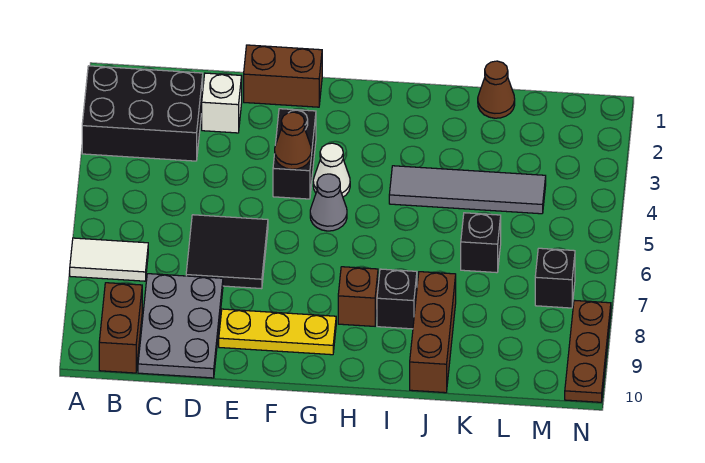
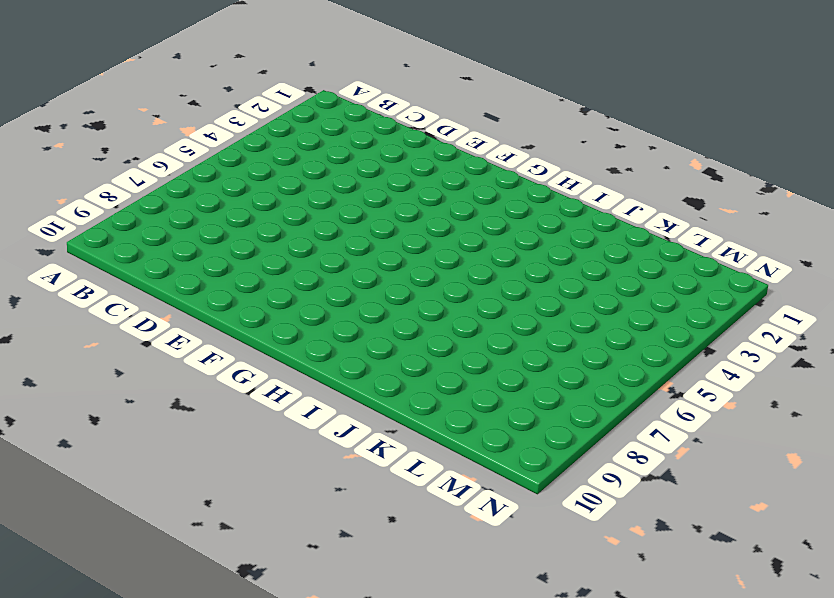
none -> black brick A2:C3 level 1
none -> white tile A7:B7 level 1
none -> brown brick B9:B10 level 1

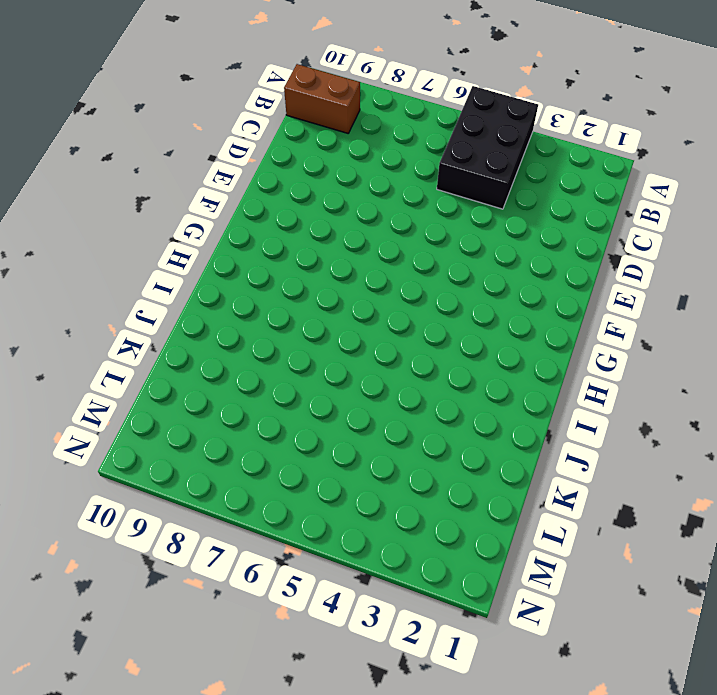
black brick A4:C5 level 1 -> black brick A2:C3 level 1
none -> white tile A7:B7 level 1
none -> grey plate C8:D10 level 1
none -> white brick D2 level 1

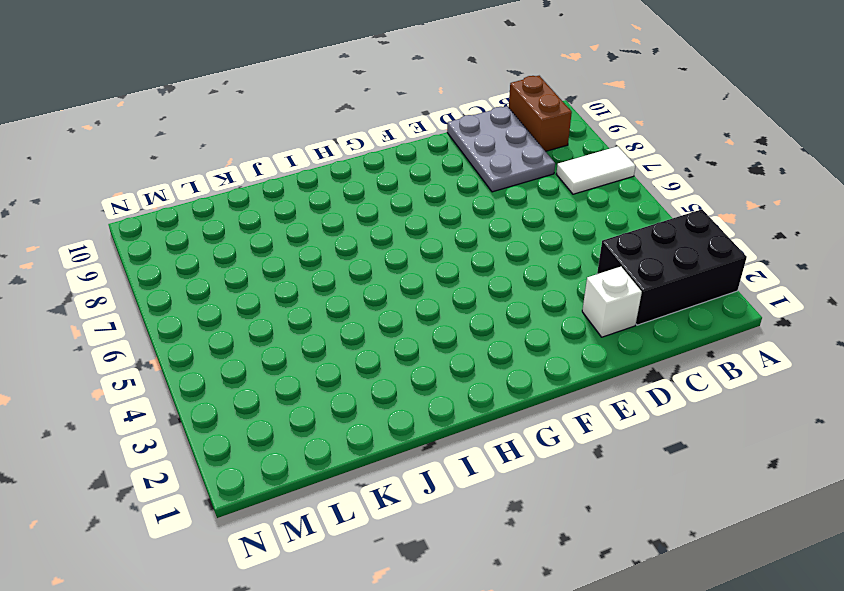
none -> black tile D6:E7 level 1
none -> brown brick E1:F1 level 1
none -> yellow plate E9:G9 level 1

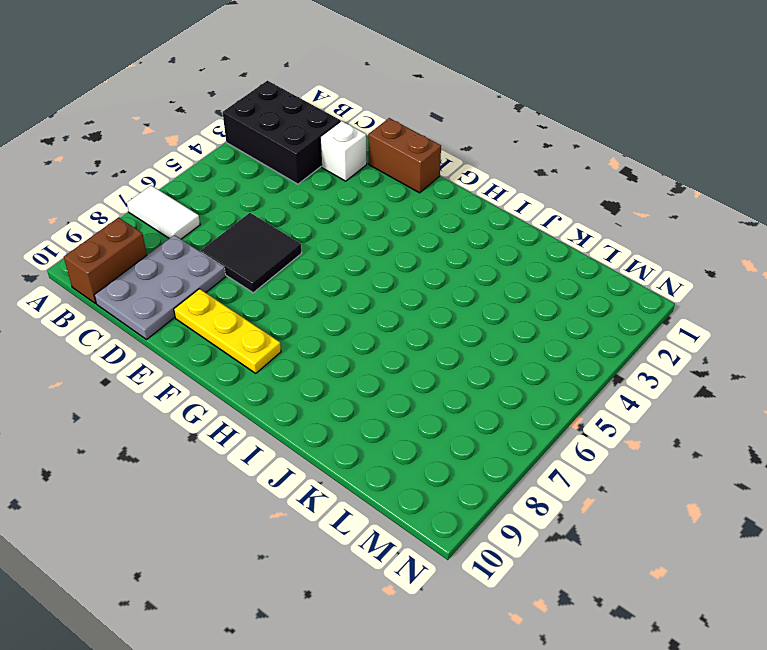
none -> black brick F3:F4 level 1
none -> white cone G4 level 1
none -> grey cone G5 level 1

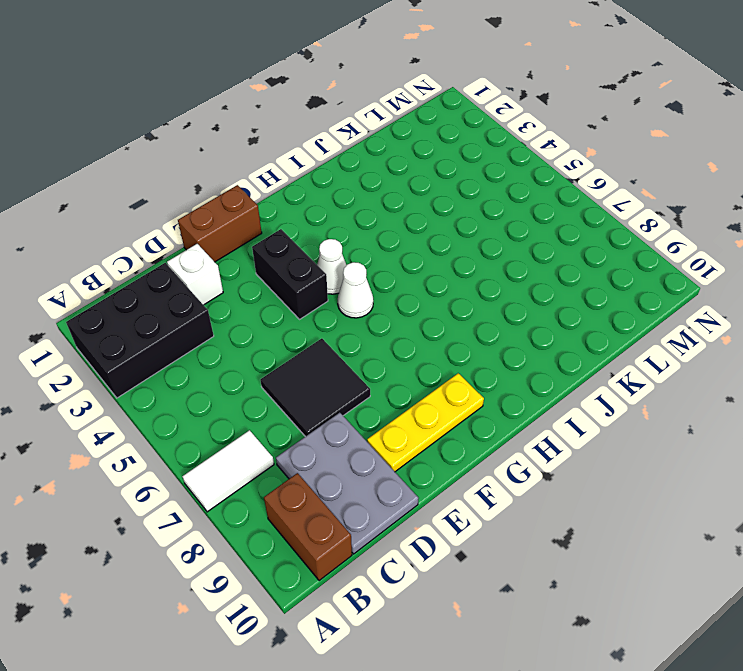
white cone G5 level 1 -> grey cone G5 level 1
none -> brown brick H8 level 1
none -> grey tile I4:L4 level 1
none -> black brick I8 level 1

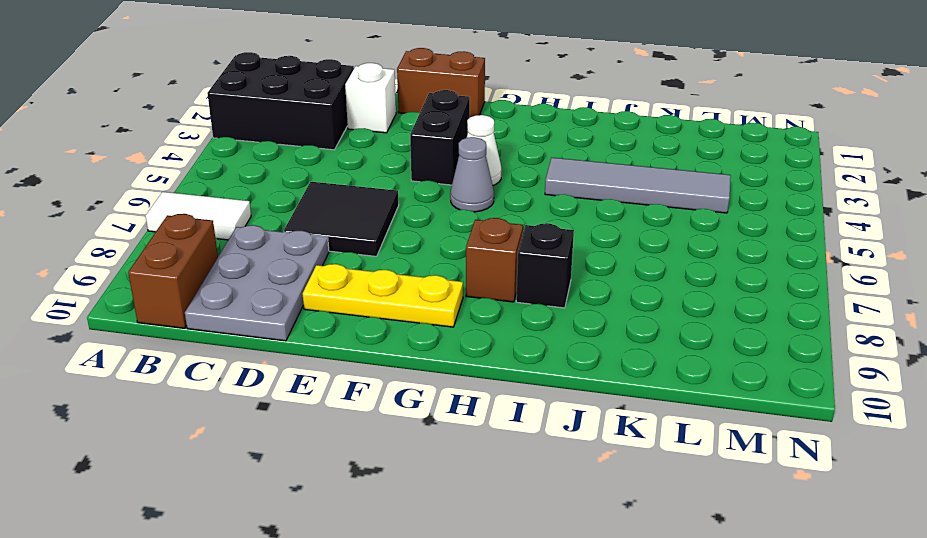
none -> brown brick J8:J10 level 1
none -> brown cone K1 level 1
none -> black brick K6 level 1

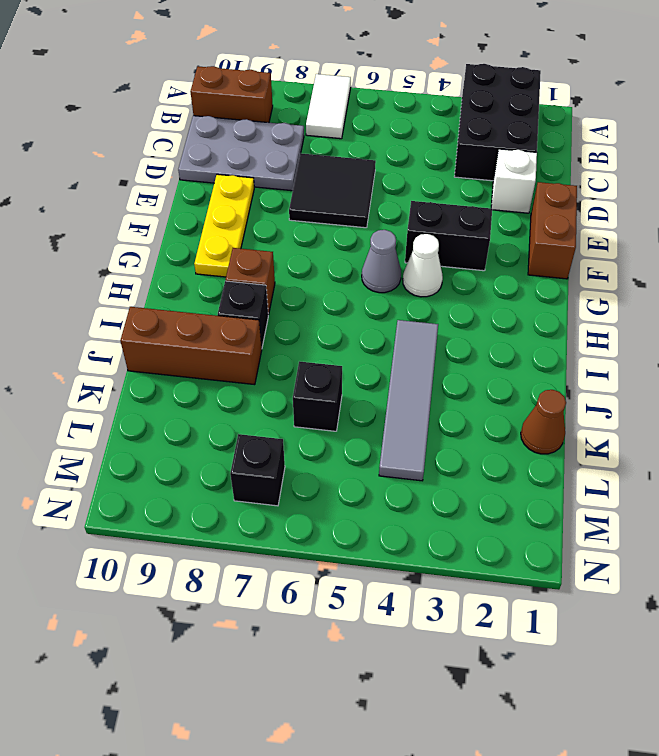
none -> brown plate N8:N10 level 1
none -> brown cone F4 level 2

